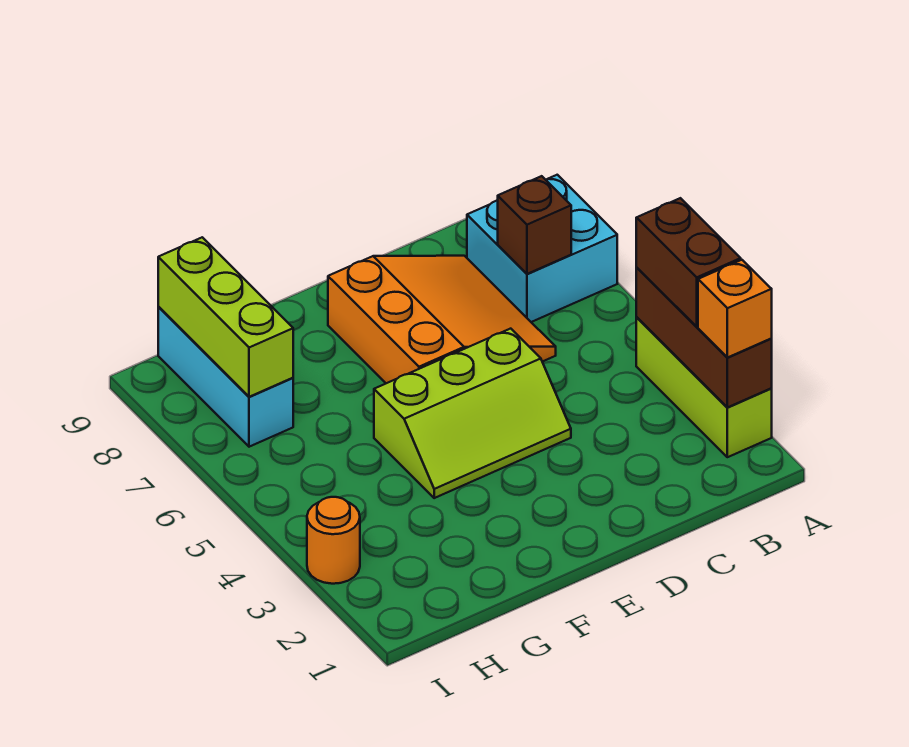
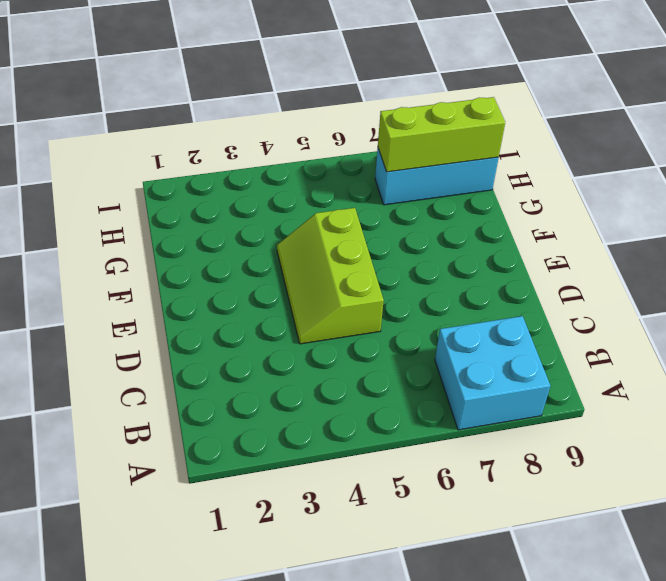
none -> lime brick A2:A4 level 1
none -> orange slope C6:E8 level 1 top E

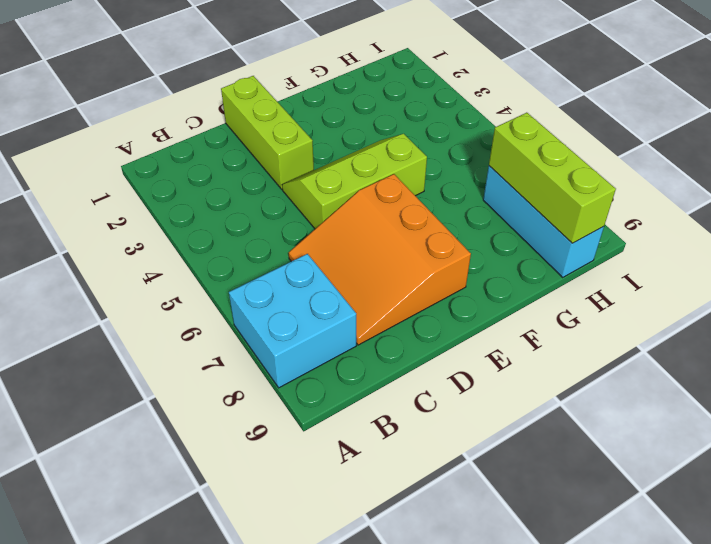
lime brick D1:D3 level 1 -> lime brick A2:A4 level 1
none -> orange round brick I3 level 1
none -> brown brick A2:A4 level 2

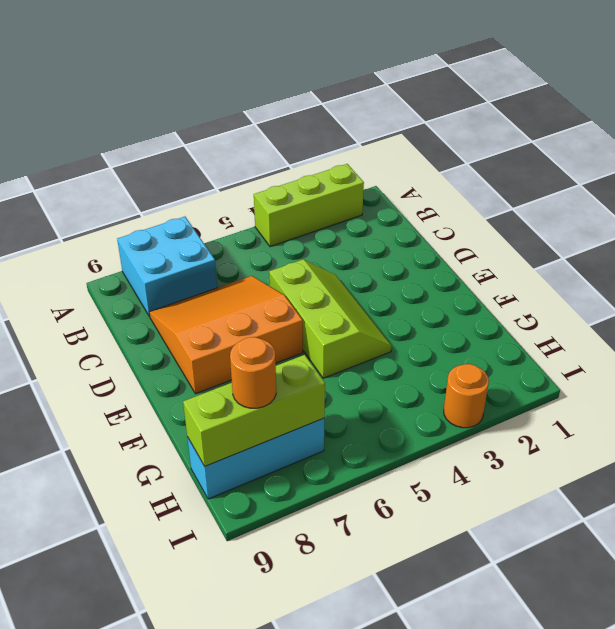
orange round brick H8 level 3 -> none
none -> brown brick A2:A4 level 2
none -> brown brick B7 level 2

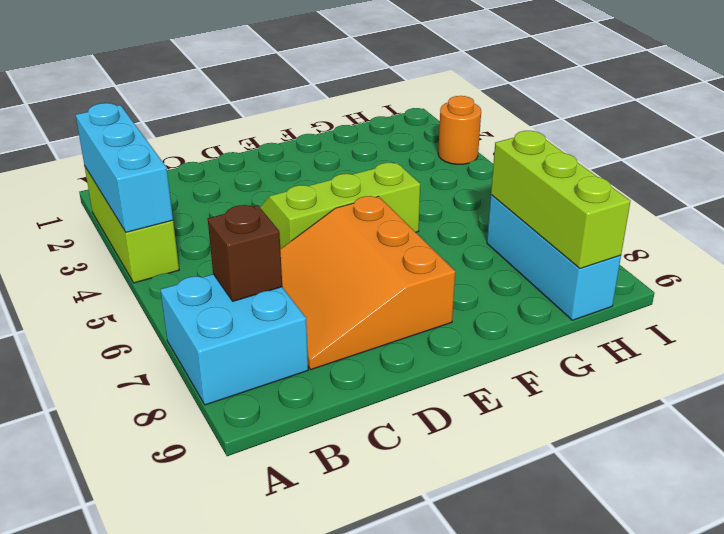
cyan brick A2:A4 level 2 -> brown brick A2:A4 level 2
none -> orange brick A2 level 3
none -> brown brick A3:A4 level 3

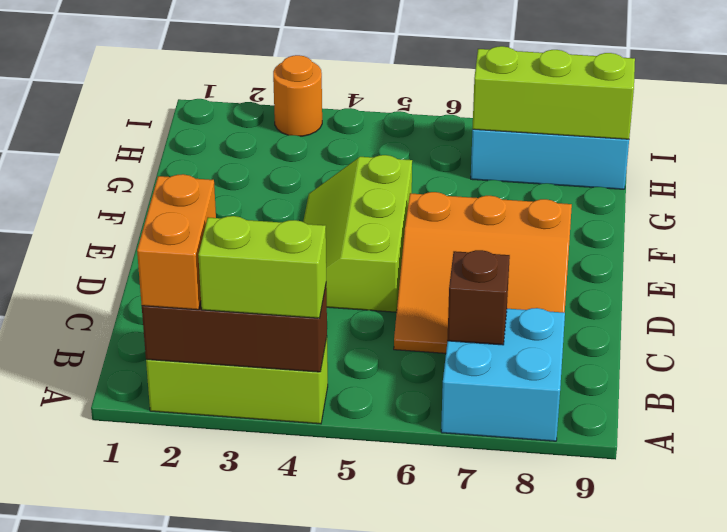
orange brick A2:B2 level 3 -> orange brick A2 level 3
lime brick A3:A4 level 3 -> brown brick A3:A4 level 3

